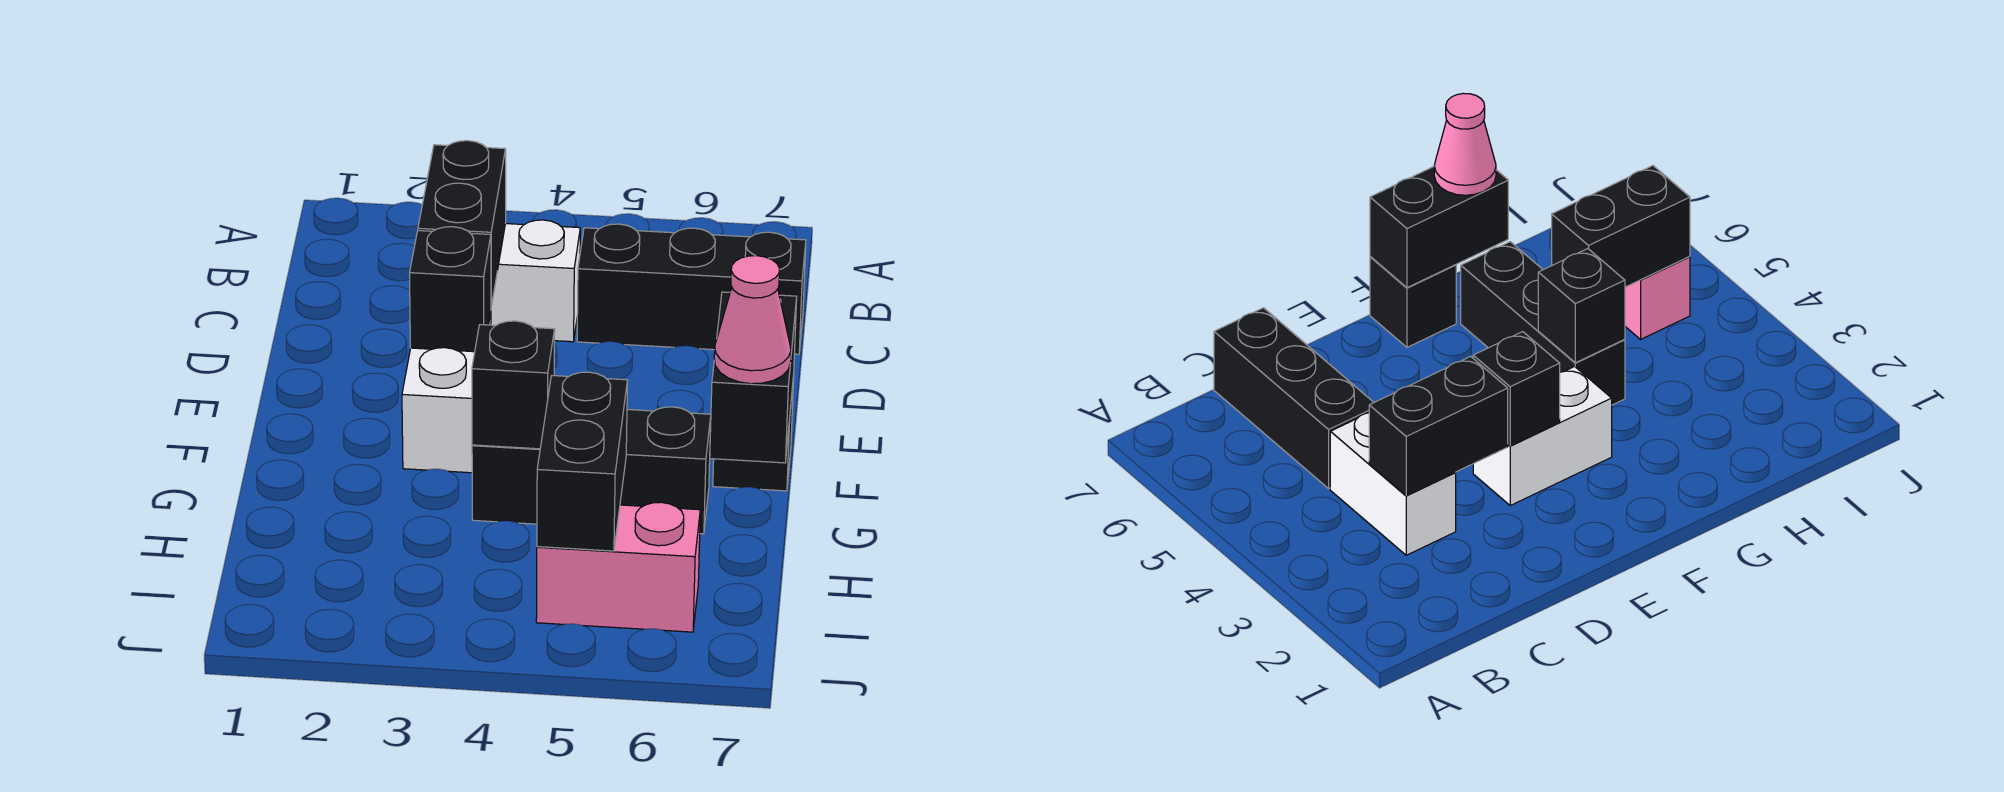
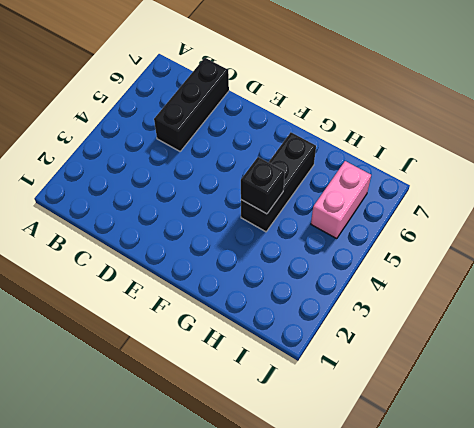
none -> white brick C3:C4 level 1
none -> white brick E3:F3 level 1
none -> black brick F7 level 1

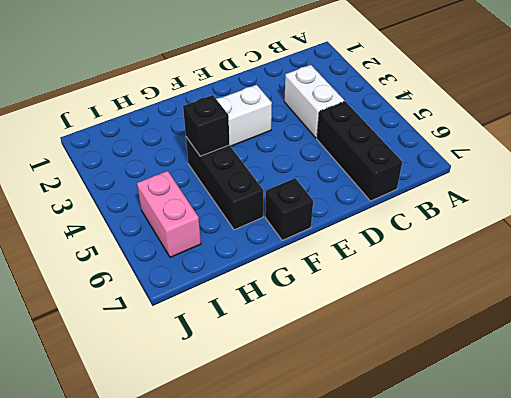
none -> black brick C3:D3 level 2
none -> black brick E3 level 2
none -> black brick F7:G7 level 2

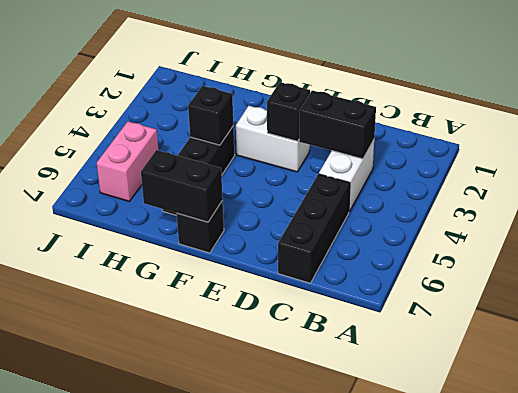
none -> black brick H5:I5 level 2
none -> pink cone G7 level 3

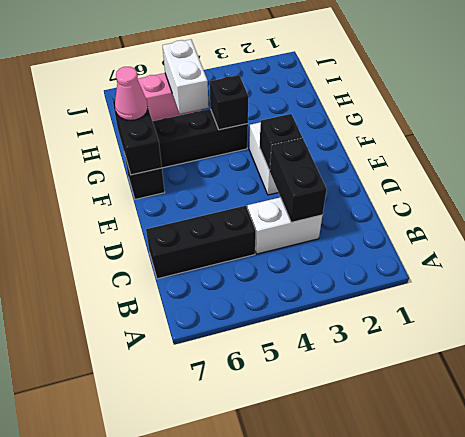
white brick H5:I5 level 2 -> black brick H5:I5 level 2

